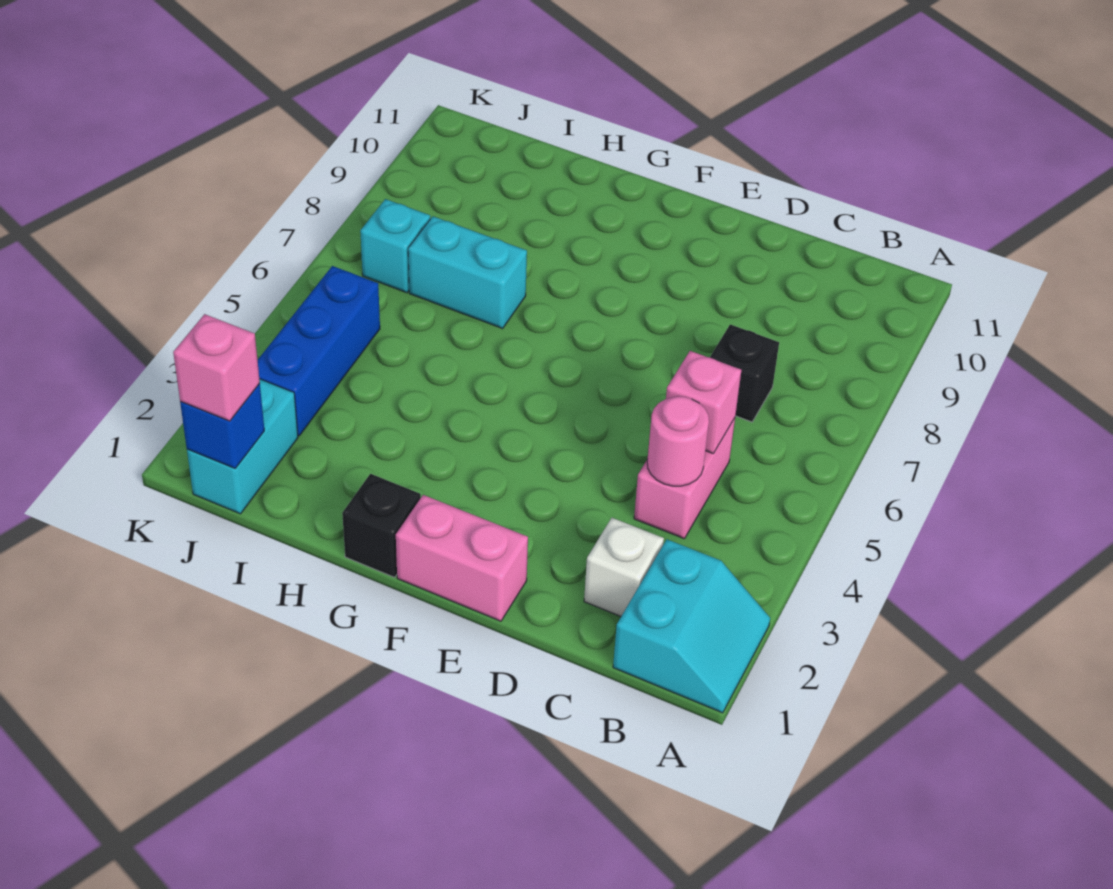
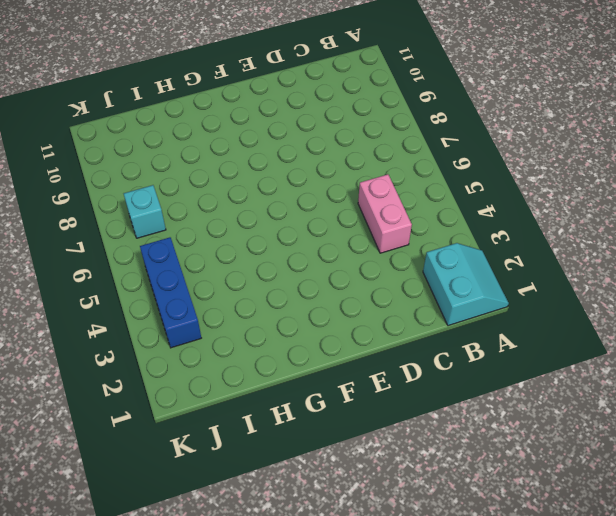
none -> white brick C2 level 1
none -> black brick C7 level 1
none -> pink brick E1:F1 level 1

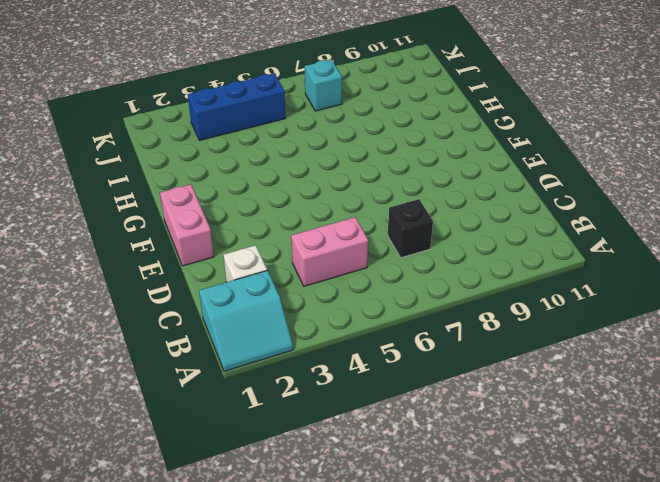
none -> black brick G1 level 1
none -> cyan brick H7:I7 level 1
none -> cyan brick J1:J2 level 1

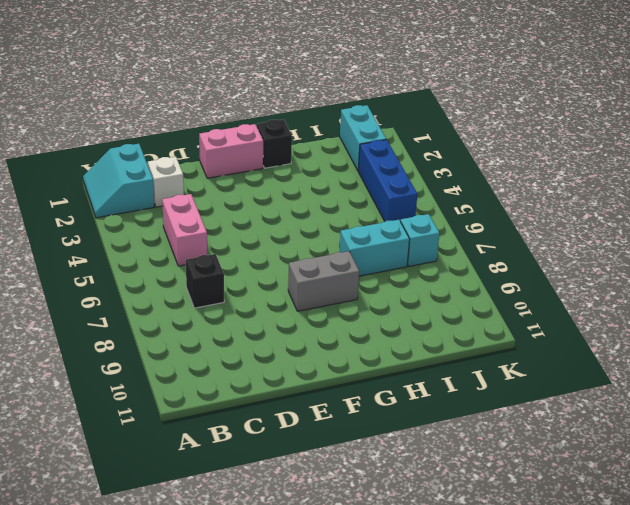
grey brick F8:G8 level 1 -> none
none -> pink round brick C4 level 2
none -> pink brick C5 level 2
none -> blue brick J1 level 2

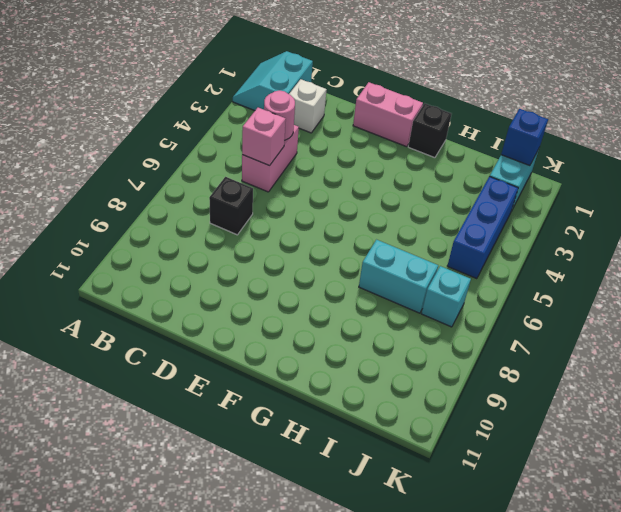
none -> pink brick J1 level 3

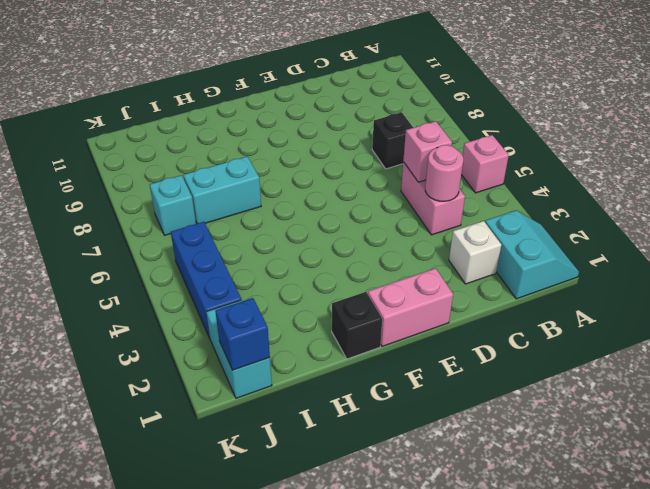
pink brick A5 level 1 -> pink brick J1 level 3

